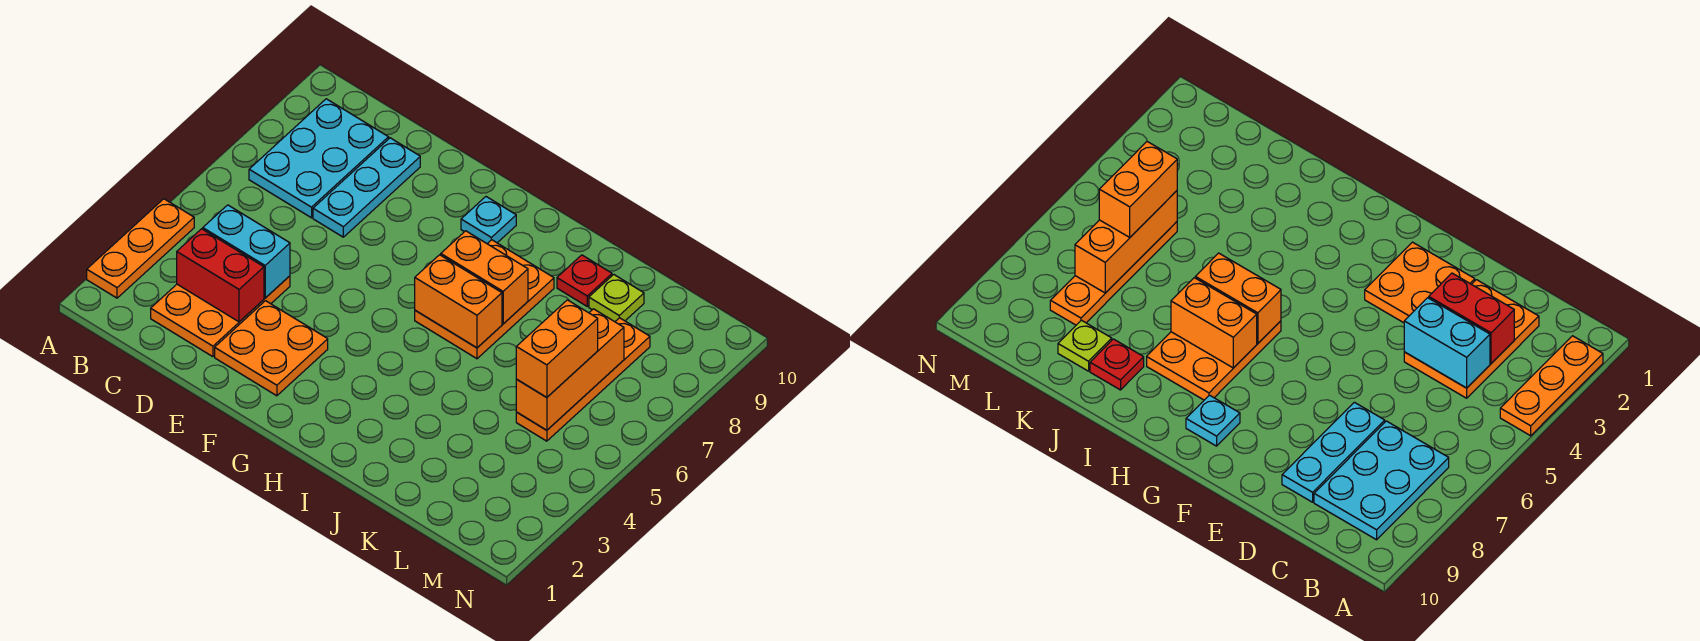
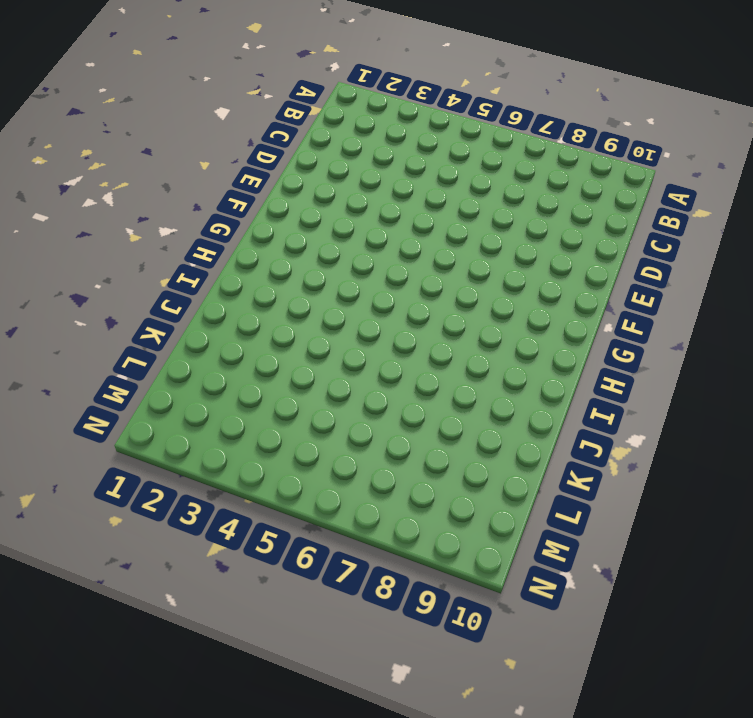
none -> orange plate A2:A4 level 1
none -> cyan plate B7:C9 level 1
none -> orange plate C2:D4 level 1

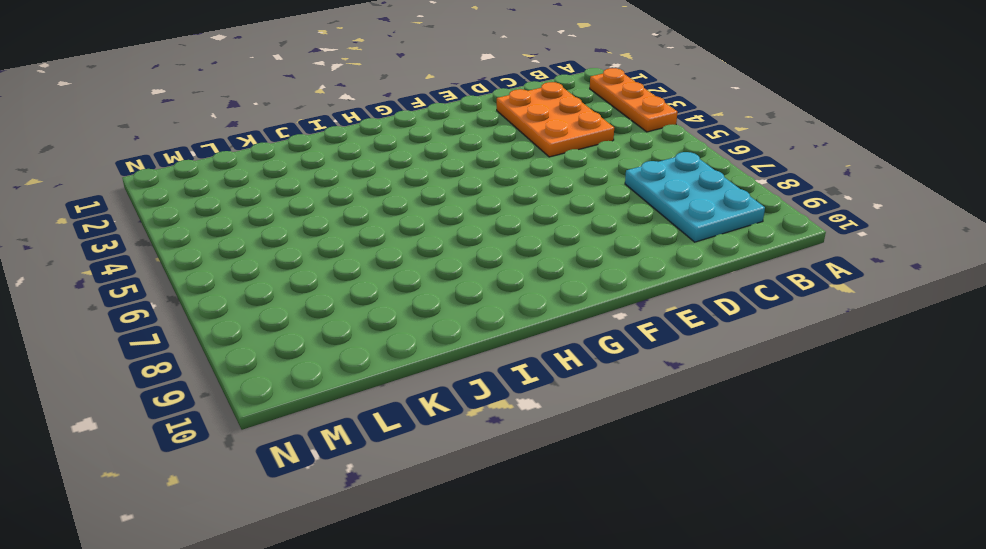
none -> cyan plate D7:D9 level 1
none -> orange plate E2:F3 level 1
none -> cyan plate G9 level 1

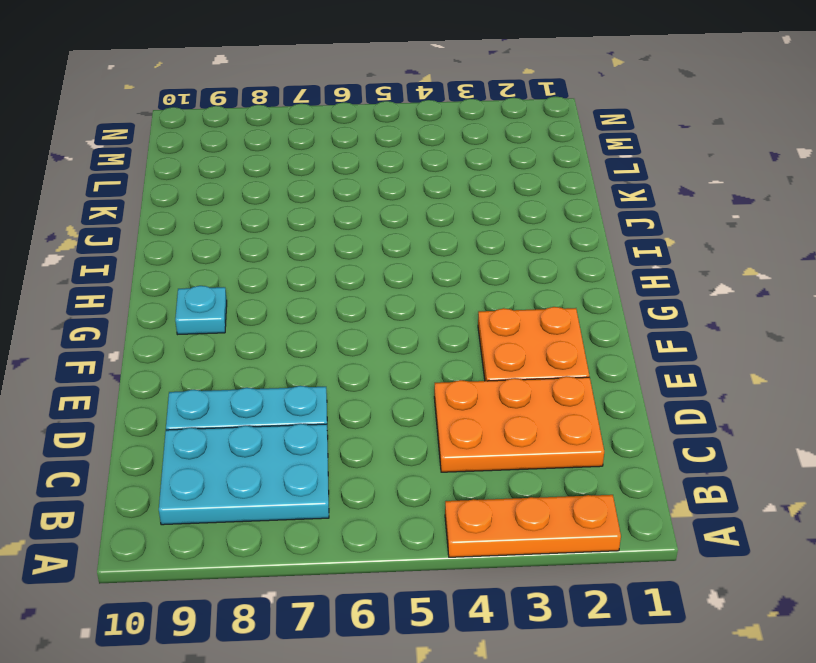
none -> orange plate H6:I8 level 1
none -> red plate J9 level 1
none -> lime plate K9 level 1

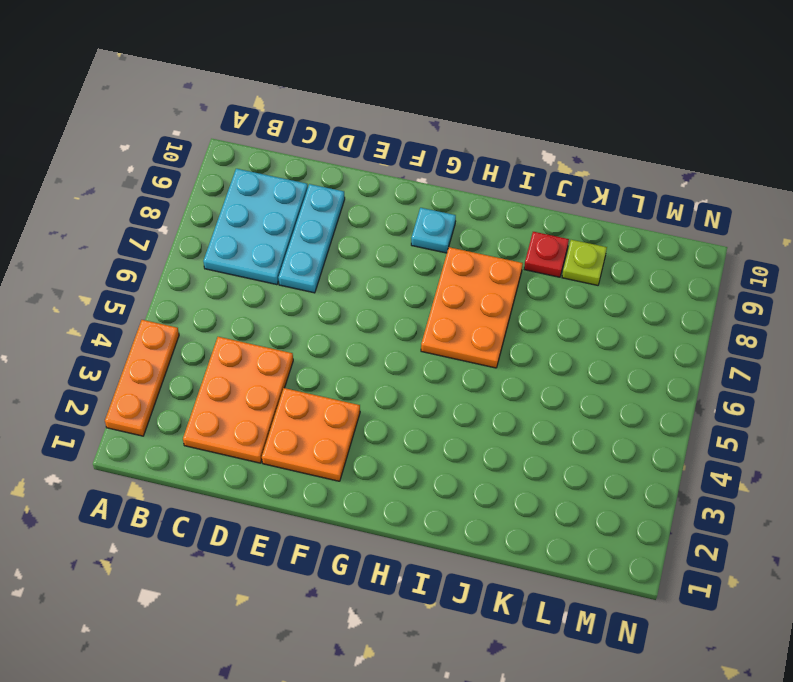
none -> orange plate L5:L8 level 1
none -> red brick C3:D3 level 2
none -> cyan brick C4:D4 level 2

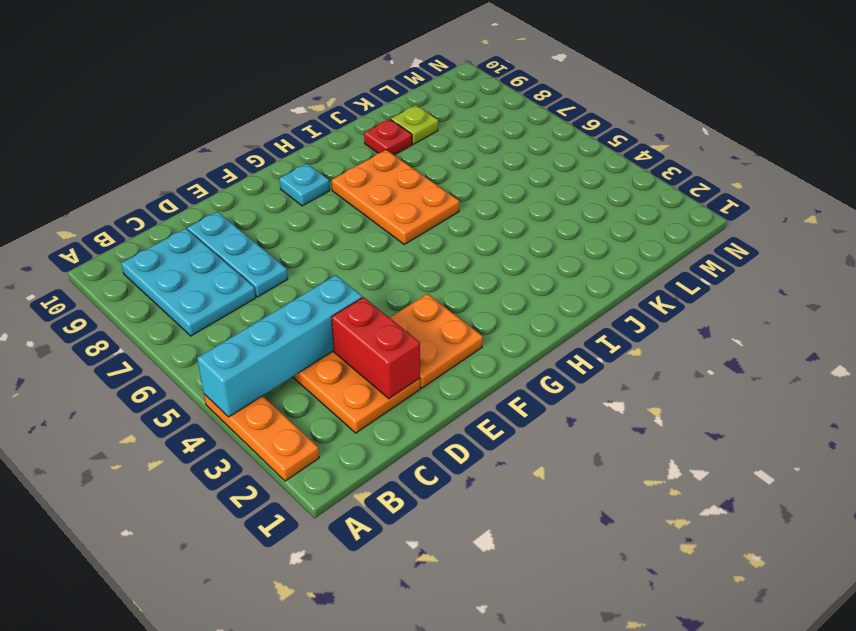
cyan brick A4:D4 level 2 -> cyan brick C4:D4 level 2
red brick D2:D3 level 2 -> red brick C3:D3 level 2
none -> orange plate L5:L8 level 1
none -> orange brick H6:I6 level 2
none -> orange brick H7:I7 level 2

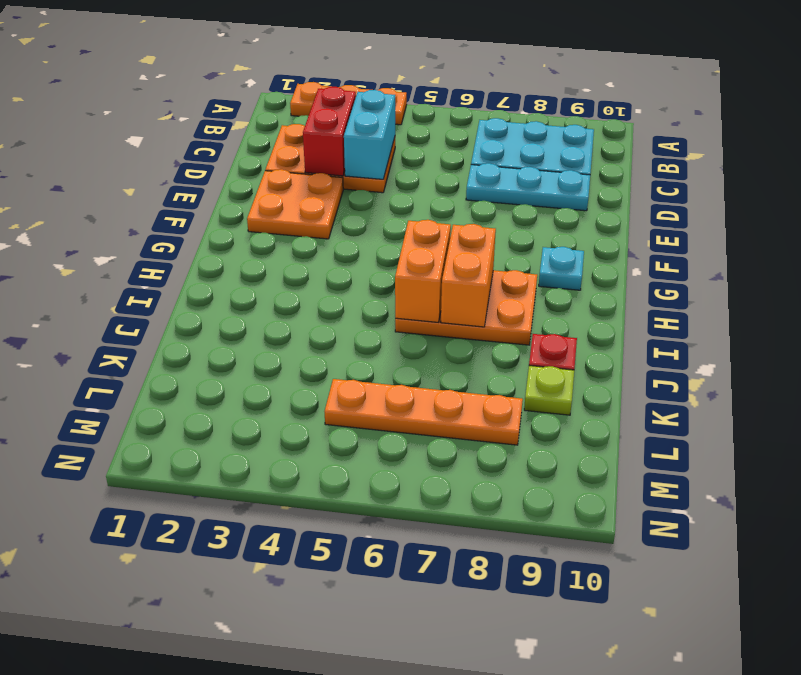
none -> orange brick L5:L7 level 2
none -> orange brick L5:L6 level 3

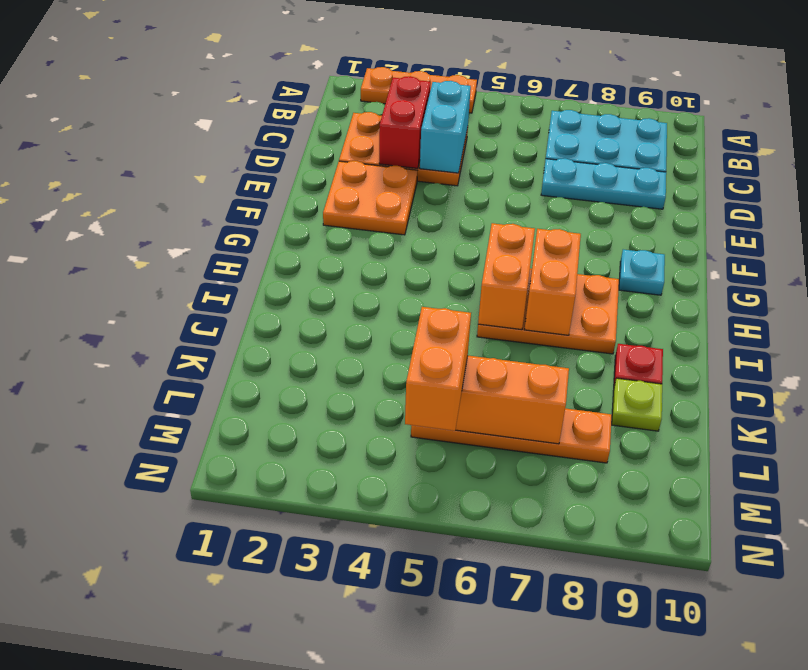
orange brick L5:M5 level 3 -> orange brick L5:L6 level 3

